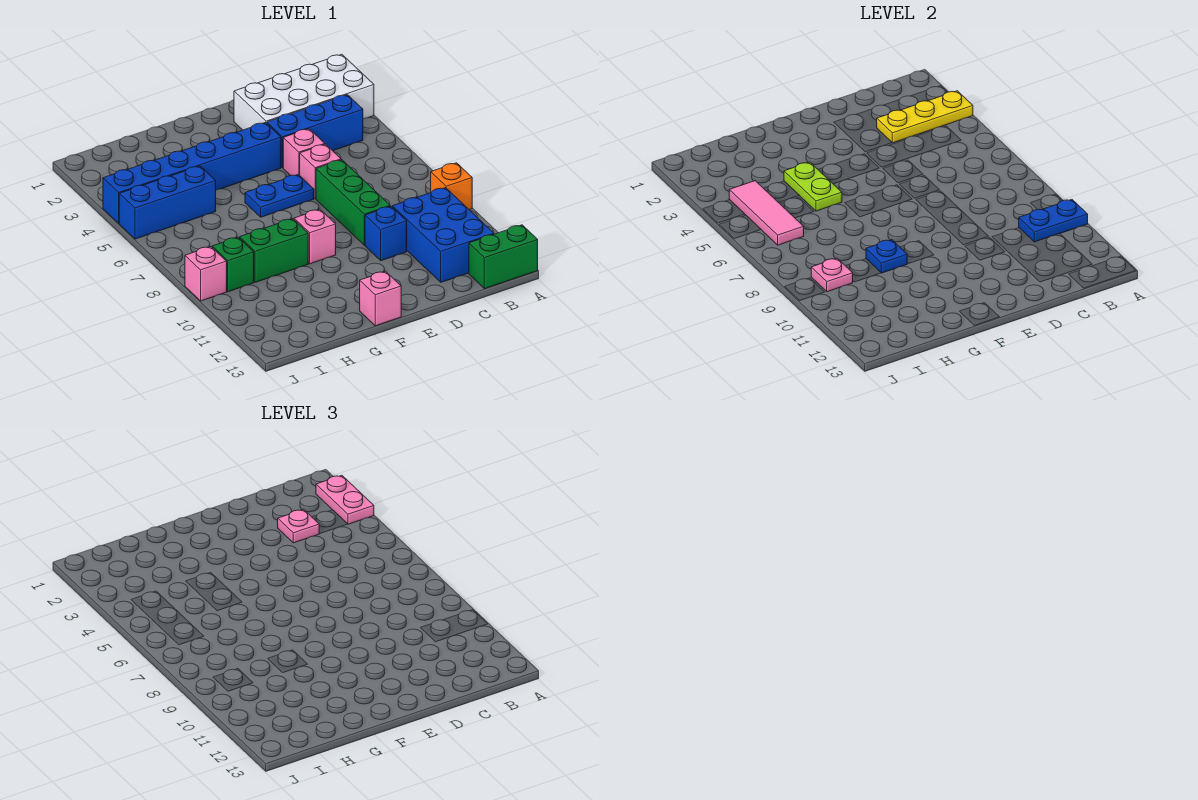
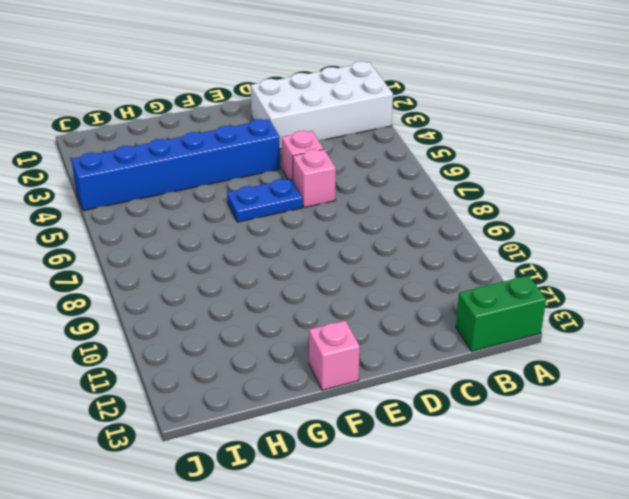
none -> orange brick A9 level 1
none -> blue brick B4:D4 level 1
none -> blue brick B10:C12 level 1

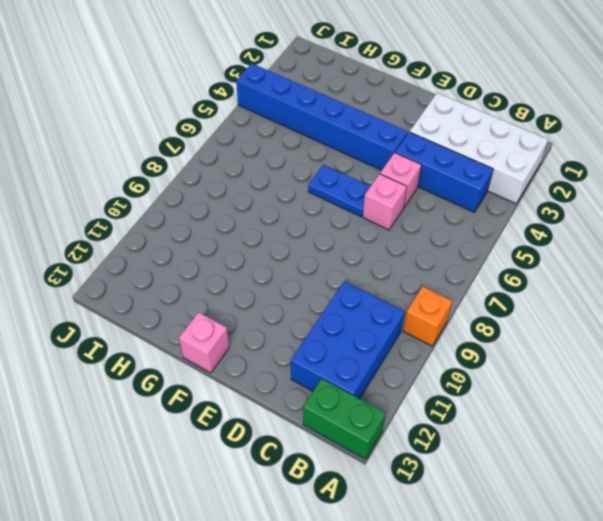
none -> green brick D7:D9 level 1
none -> blue brick D10 level 1
none -> pink brick F9 level 1

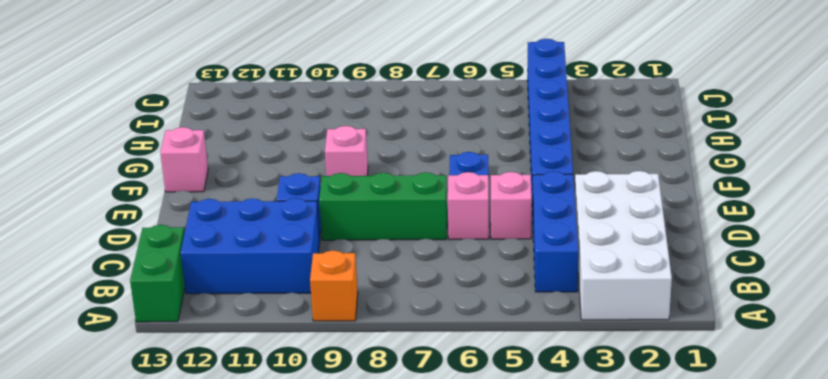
none -> green brick G9:H9 level 1
none -> blue brick H5:J5 level 1
none -> green brick I9 level 1

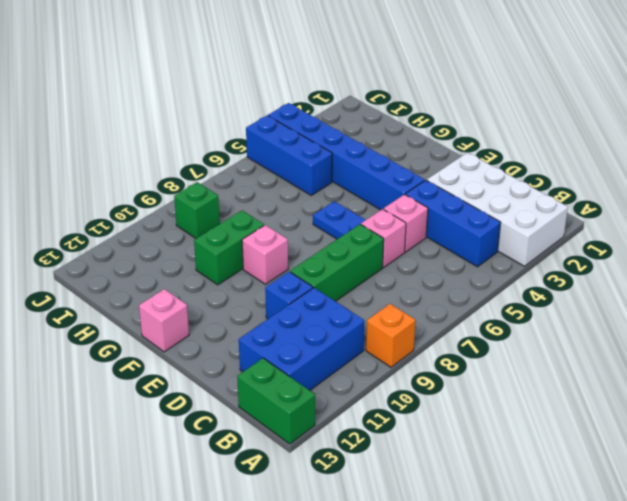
green brick G9:G10 level 1 -> green brick G9:H9 level 1
none -> pink brick J9 level 1
none -> yellow plate A3:C3 level 2
none -> blue plate A10:B10 level 2

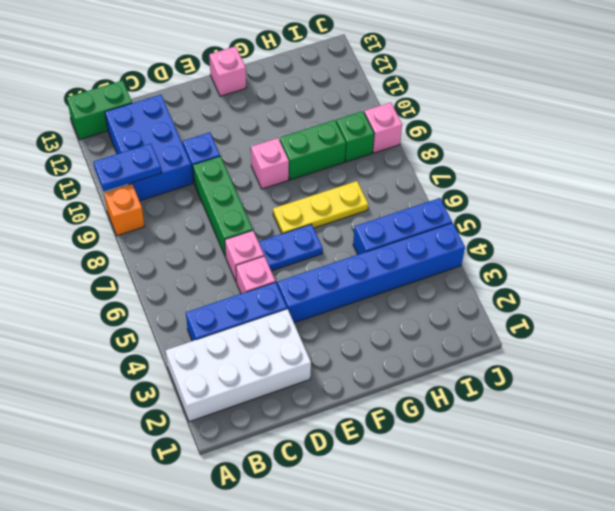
yellow plate F7:H7 level 1 -> yellow plate A3:C3 level 2
none -> lime plate G4:G5 level 2
none -> blue plate G9 level 2
none -> pink tile I4:I6 level 2

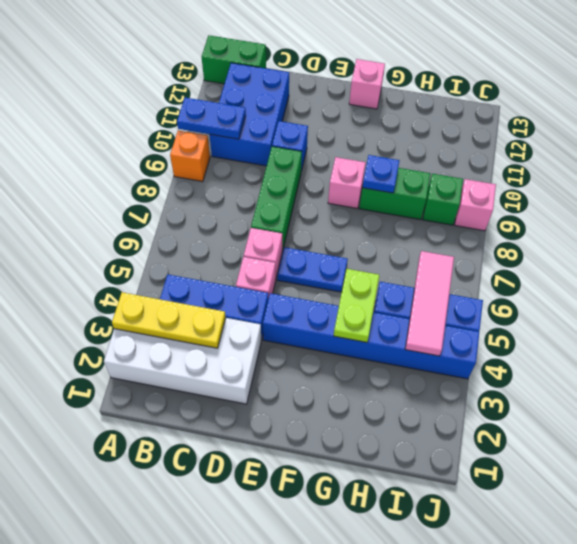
none -> pink plate I9 level 2
none -> pink plate A2:A3 level 3
none -> pink plate C3 level 3

